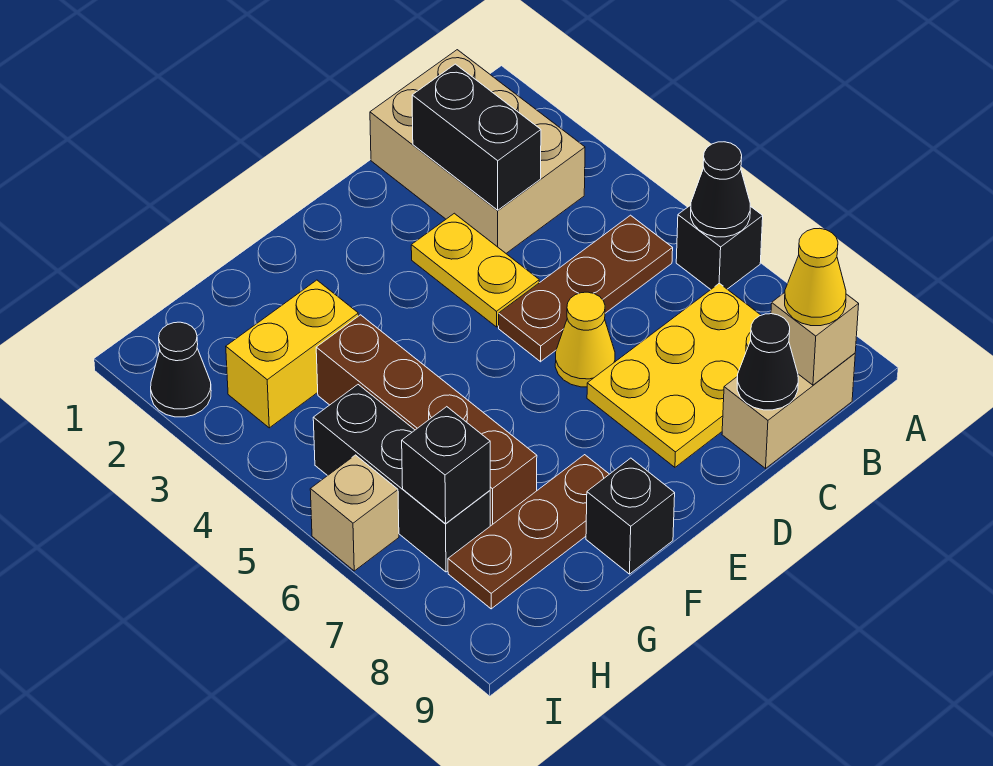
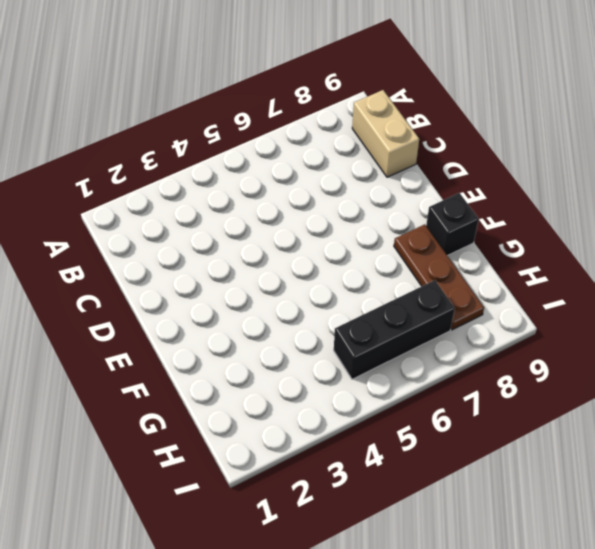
none -> black brick A6 level 1
none -> tan brick B1:C3 level 1
none -> brown plate B5:D5 level 1

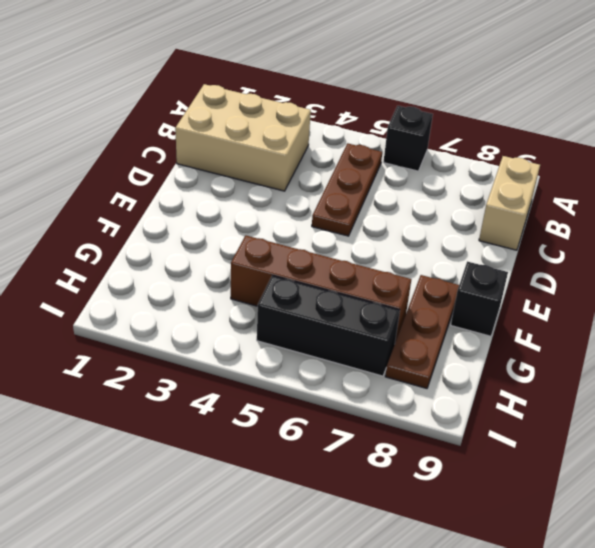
none -> yellow plate B7:D8 level 1
none -> yellow plate D3:D4 level 1
none -> yellow cone D6 level 1

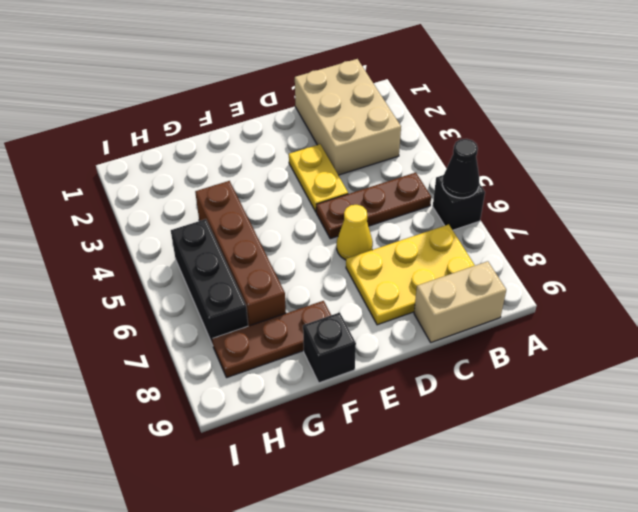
none -> yellow brick G3:H3 level 1
none -> black cone I2 level 1
none -> tan brick I6 level 1

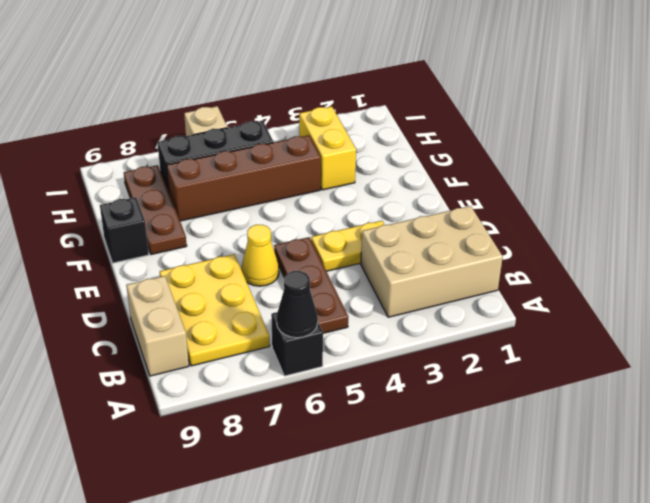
none -> black cone I2 level 1
none -> tan brick B9 level 2
none -> black brick C2:C3 level 2

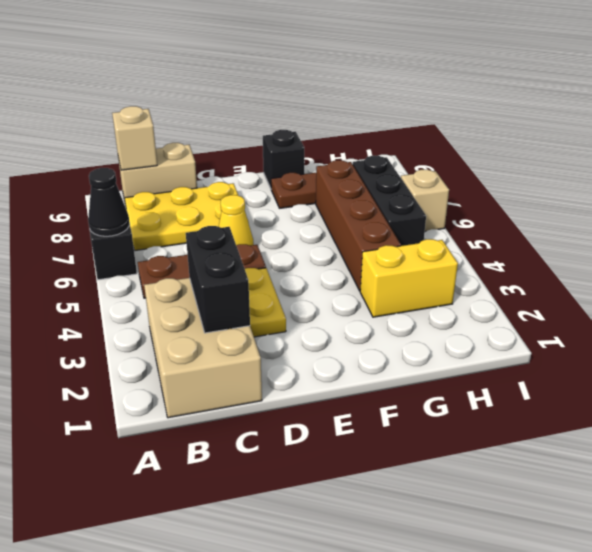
none -> black cone I2 level 1
none -> black cone C9 level 2
none -> black brick H7 level 2

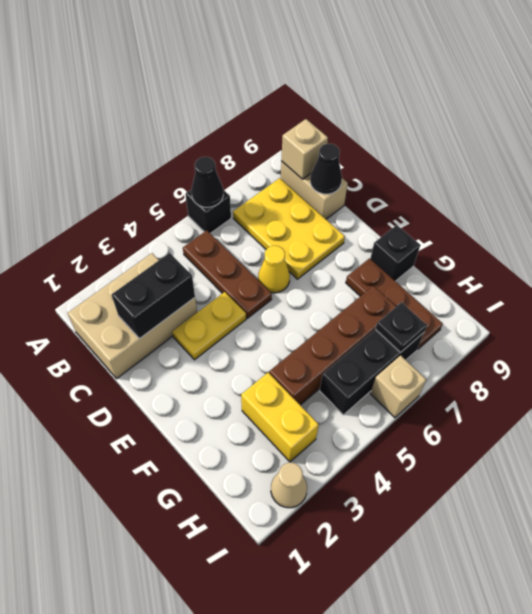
black plate H7 level 2 -> black brick H7 level 2
tan cone I2 level 1 -> black cone I2 level 1
none -> yellow cone B9 level 3

